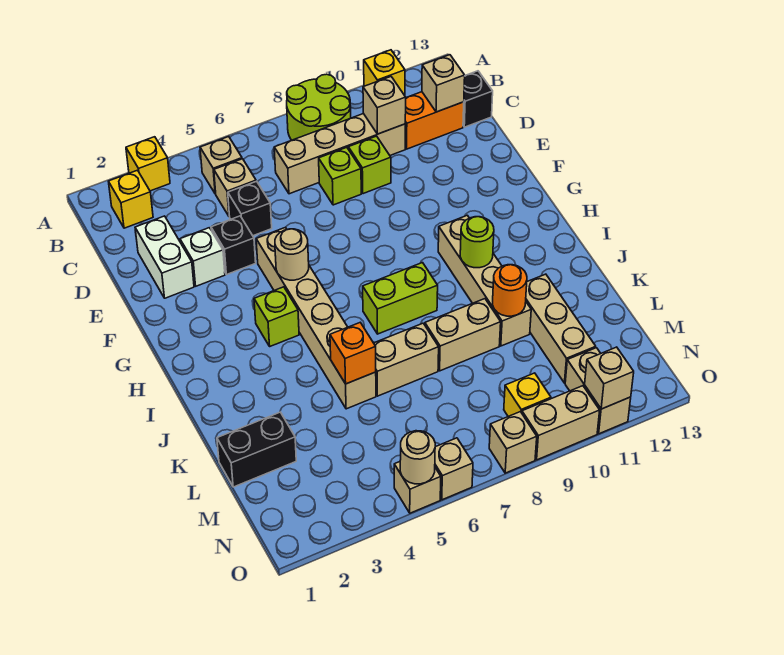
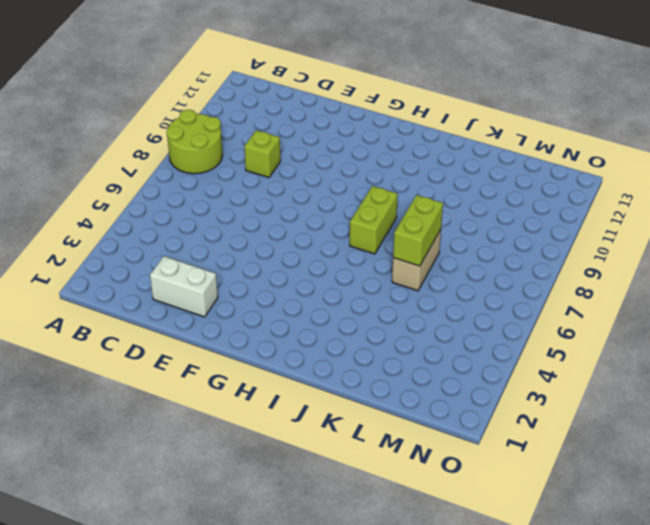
lime brick K6:K7 level 2 -> none
none -> yellow brick A3 level 1
none -> yellow brick A11 level 1
none -> yellow brick B2 level 1
none -> tan brick B5 level 1

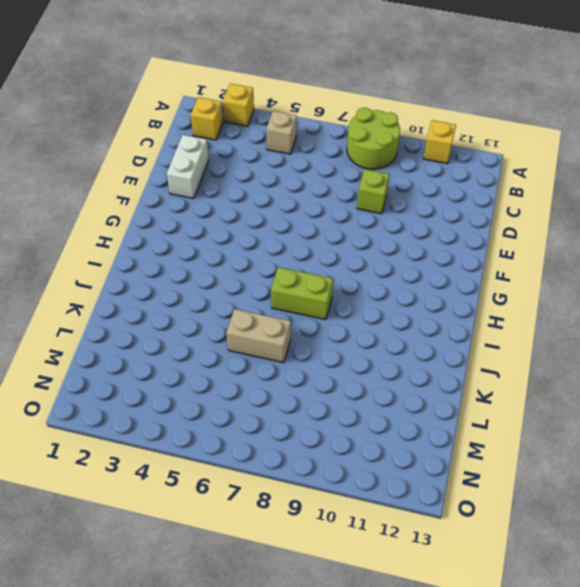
none -> tan brick C5 level 1
none -> tan brick C7:C10 level 1
none -> orange brick C11:C12 level 1
none -> black brick C13 level 1

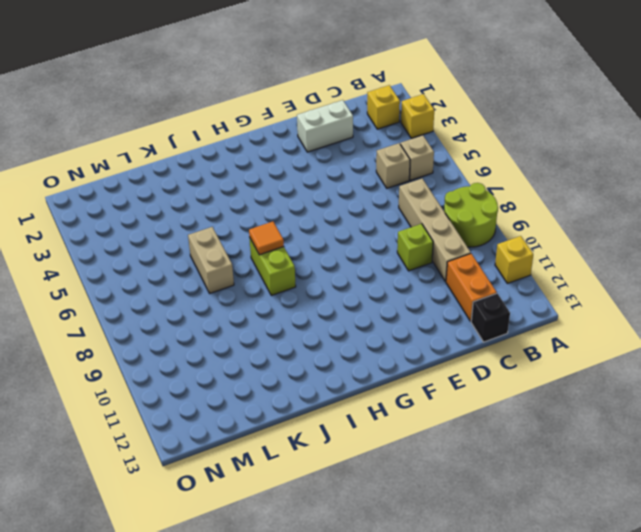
orange tile I7 level 2 -> none
none -> black brick D5 level 1
none -> lime brick D8 level 1
none -> white brick E3 level 1
none -> black brick E4 level 1

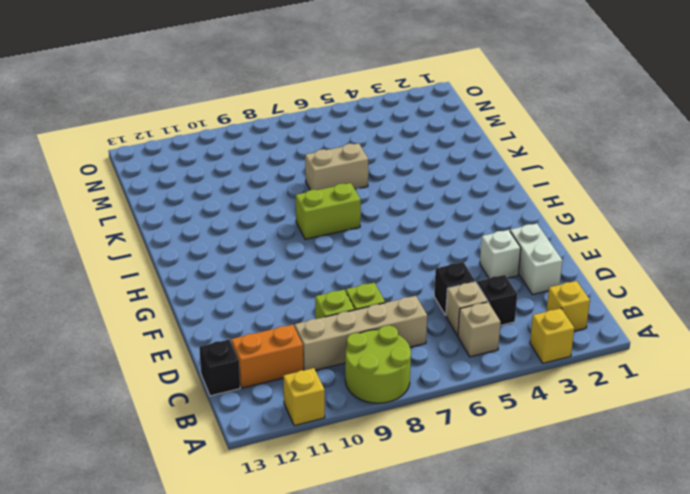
black brick C4 level 1 -> black brick E4 level 1
none -> tan brick F5:K5 level 1
none -> lime brick H4 level 1
none -> tan brick H10:K10 level 1
none -> tan brick K8:K9 level 1

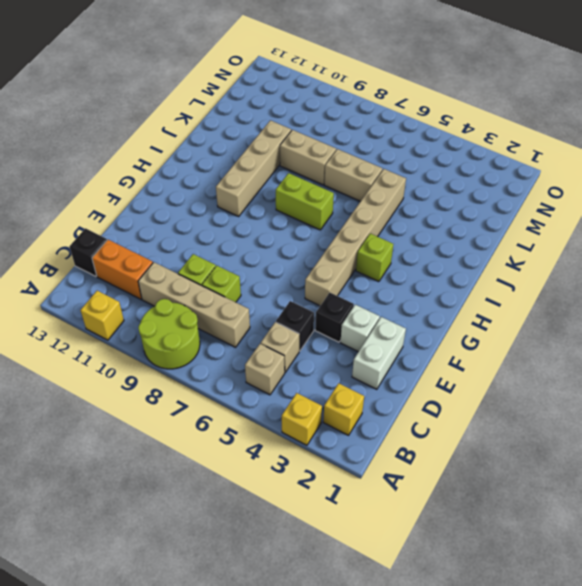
none -> tan brick K11:M11 level 1
none -> black brick L1:L2 level 1
none -> yellow brick N9 level 1
none -> tan brick N11:O11 level 1

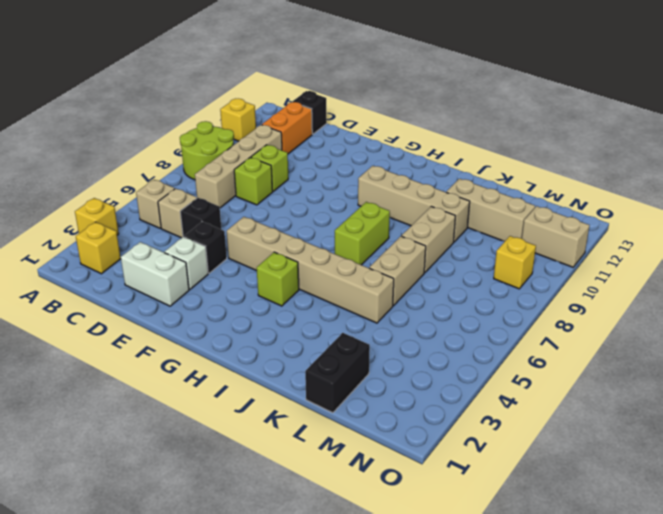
none -> tan brick O5 level 1
none -> tan brick O6 level 1
none -> tan brick O8 level 1
none -> tan brick O9:O10 level 1

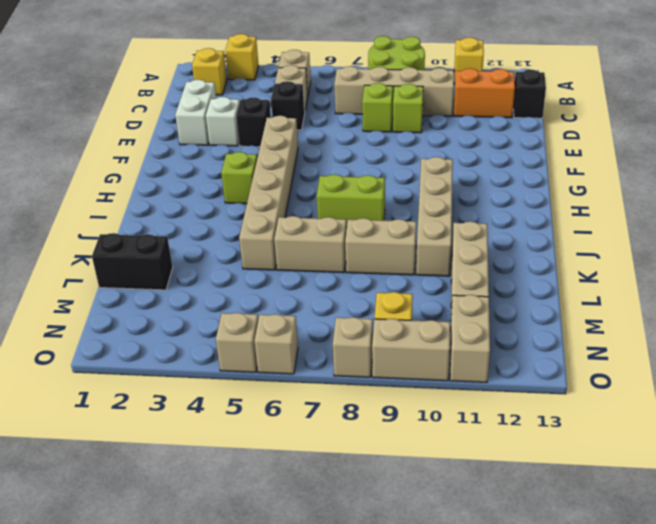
none -> tan brick C10 level 2
none -> tan brick C12 level 2
none -> tan round brick G5 level 2
none -> lime round brick I10 level 2

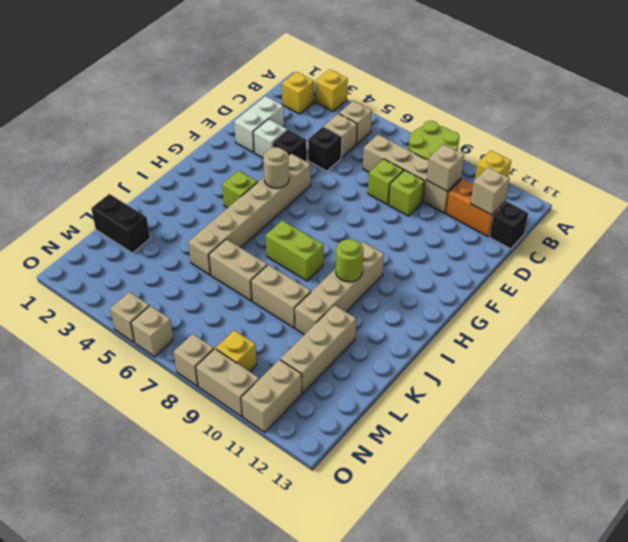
none -> orange brick K5 level 2
none -> orange round brick K10 level 2
none -> tan round brick O5 level 2
none -> tan brick O11 level 2

